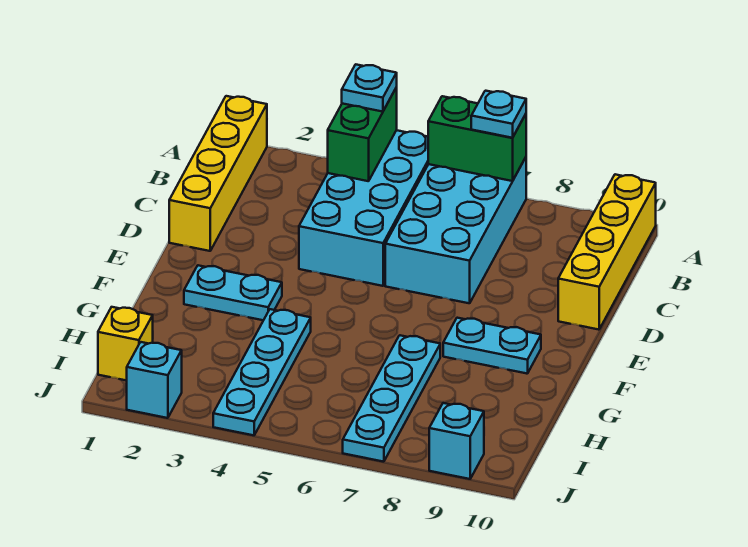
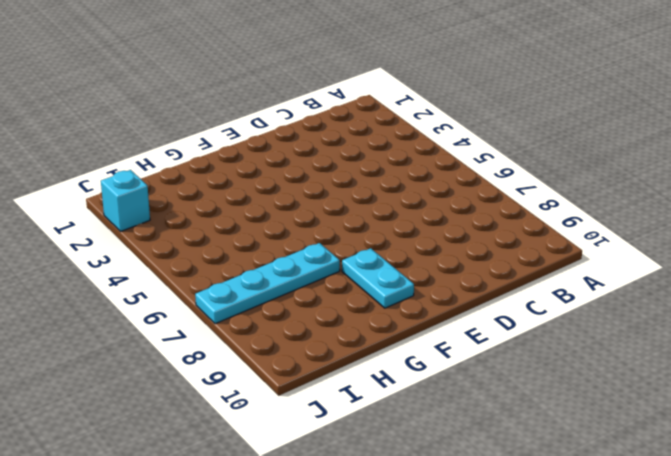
none -> yellow brick A1:D1 level 1
none -> cyan brick A4:D5 level 1
none -> cyan brick A6:D7 level 1

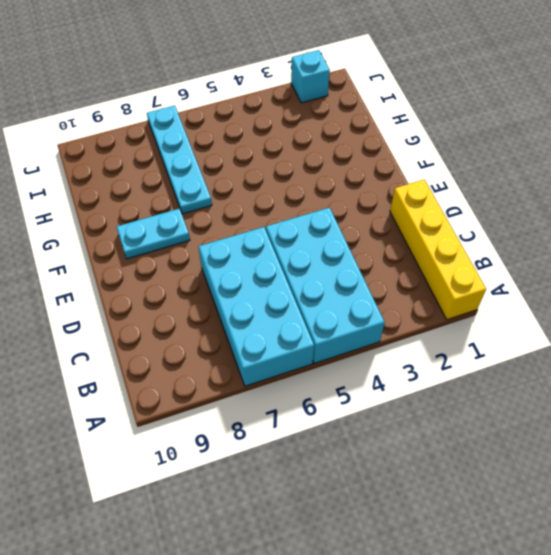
none -> yellow brick A10:D10 level 1
none -> cyan plate F2:F3 level 1
none -> cyan plate G4:J4 level 1

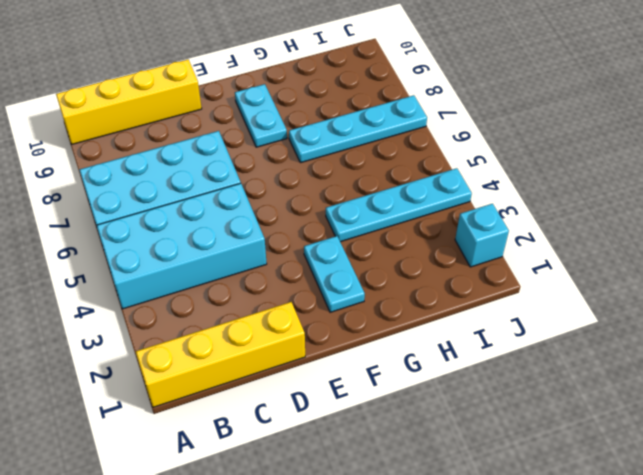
none -> yellow brick I1 level 1
none -> cyan brick J9 level 1
none -> green brick A4:B4 level 2

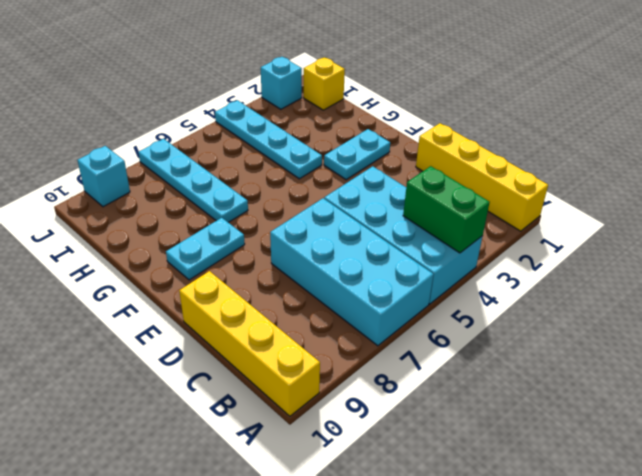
none -> green brick A6:A7 level 2
none -> cyan plate A4 level 3
none -> cyan plate A7 level 3

